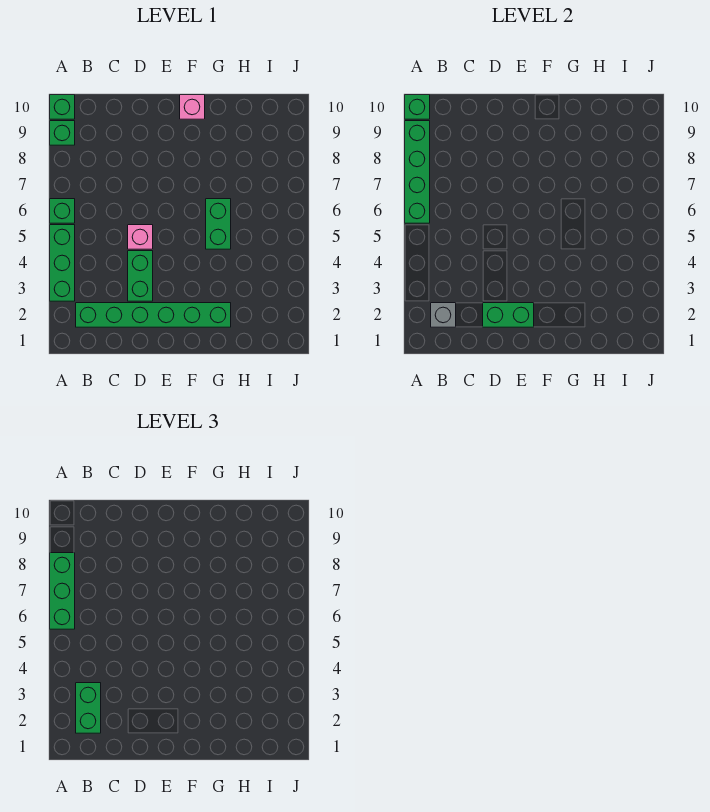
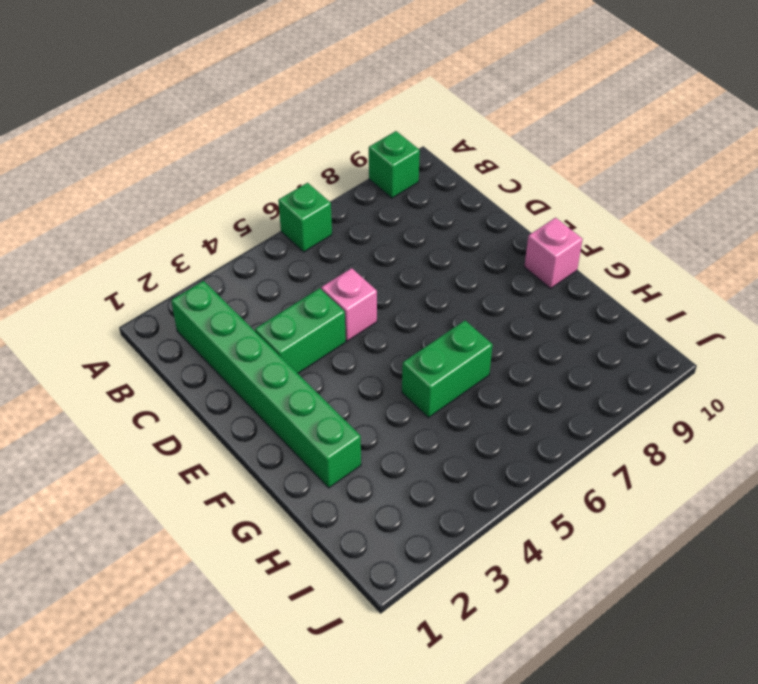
none -> green brick A3:A5 level 1
none -> green brick A10 level 1
none -> green brick A6:A9 level 2

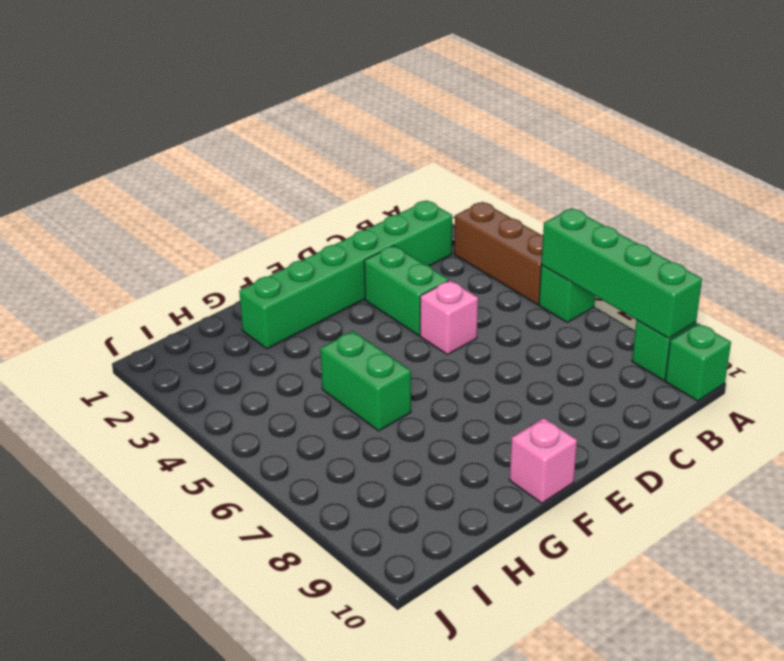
brown brick A3:A5 level 1 -> green brick A3:A5 level 1
none -> green brick A10 level 2
none -> grey brick B2 level 2
none -> green brick D2:E2 level 2

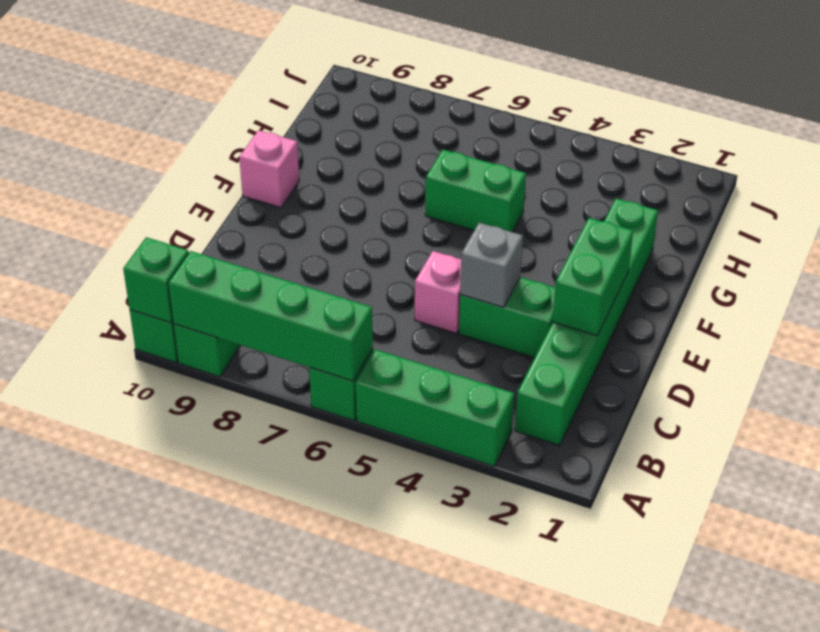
grey brick D4 level 2 -> grey brick B2 level 2
none -> green brick A6:A8 level 3
none -> green brick B2:B3 level 3

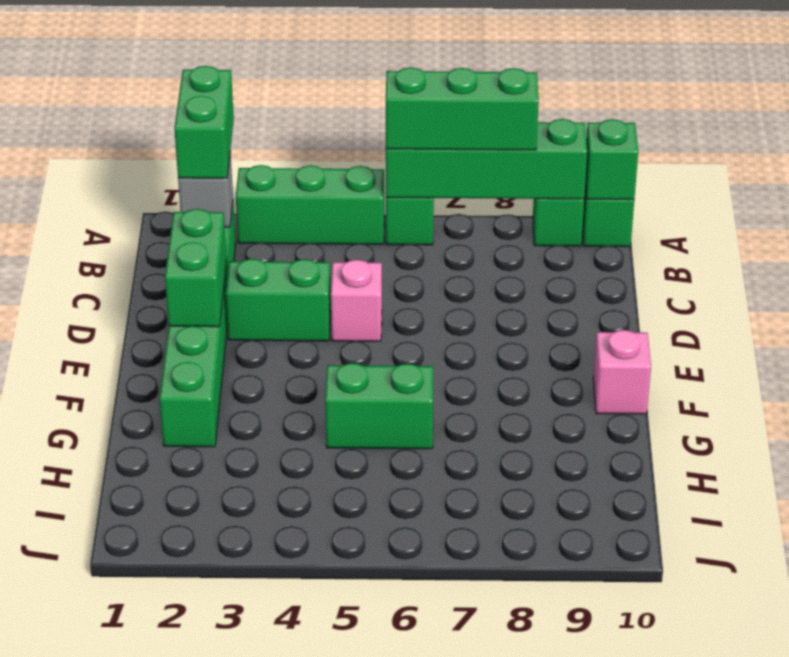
green brick A2:B2 level 3 -> green brick B2:B3 level 3

